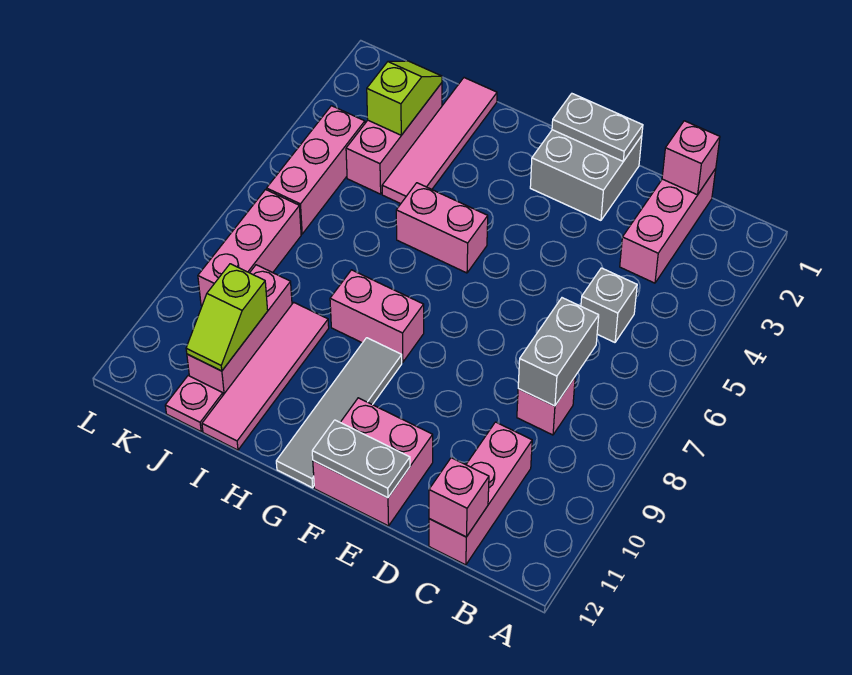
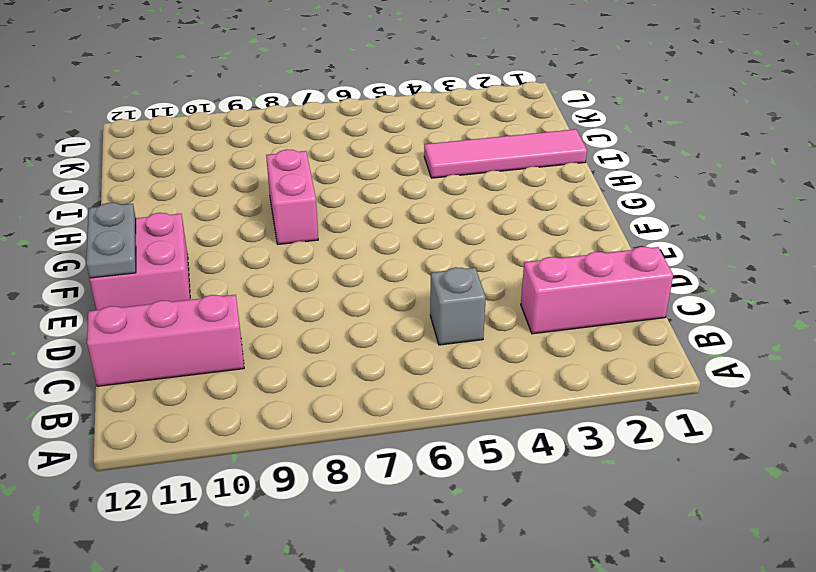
none -> pink brick C8 level 1
none -> grey brick E1:F2 level 1
none -> pink brick G5:H5 level 1

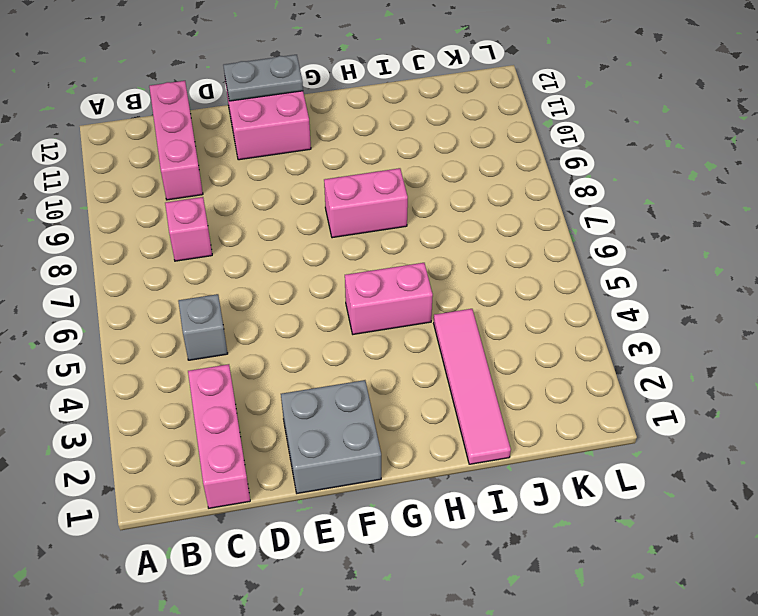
none -> grey tile G9:G12 level 1
none -> pink tile I9:I12 level 1
none -> pink brick J2:J4 level 1

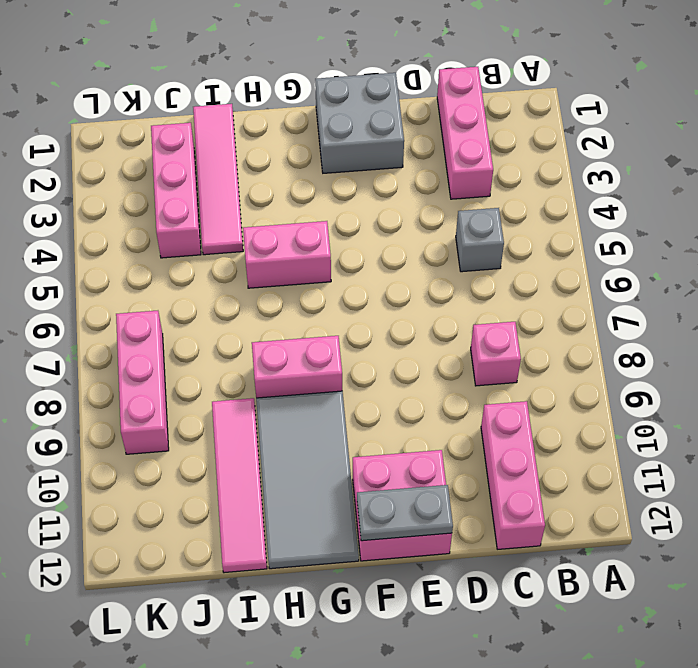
grey tile G9:H12 level 1 -> grey tile G9:G12 level 1
none -> pink brick J9:J11 level 1
none -> pink plate J12 level 1
none -> pink brick K4:K6 level 1

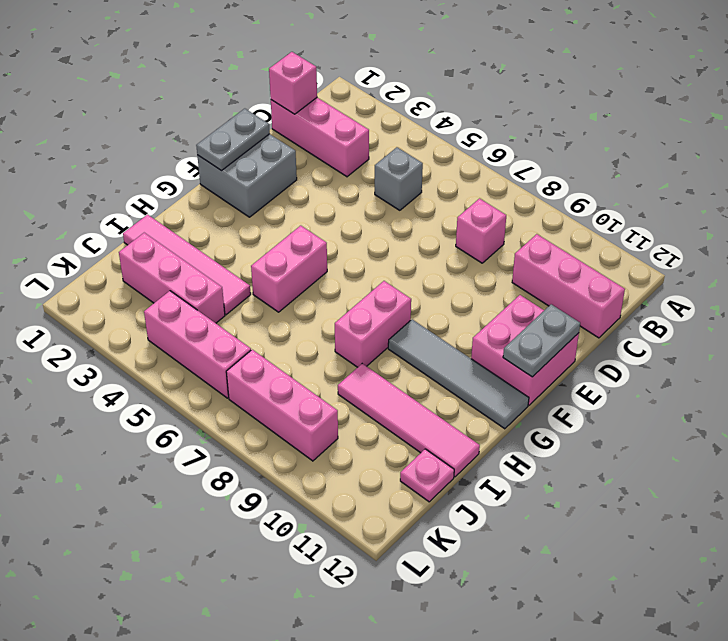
none -> pink brick J9:J11 level 1
none -> grey brick C7:C8 level 2
none -> pink brick C12 level 2

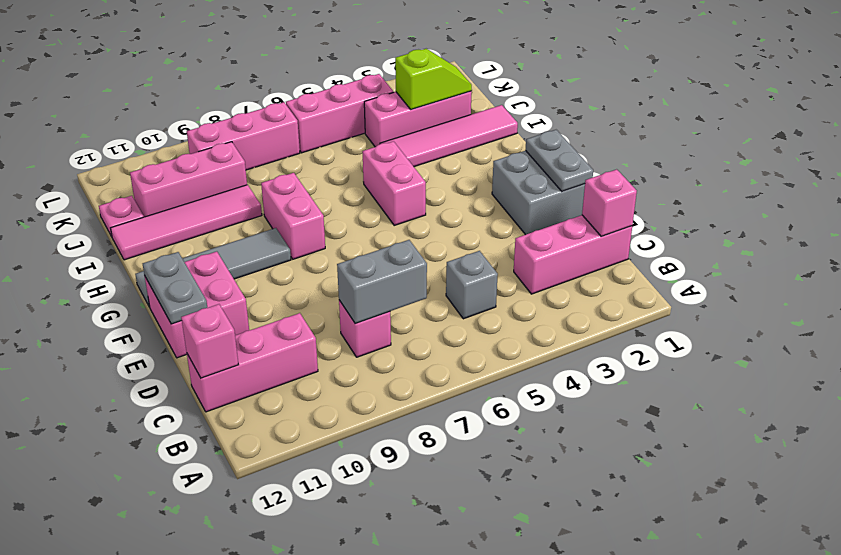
none -> lime slope J10:J11 level 2 top 10

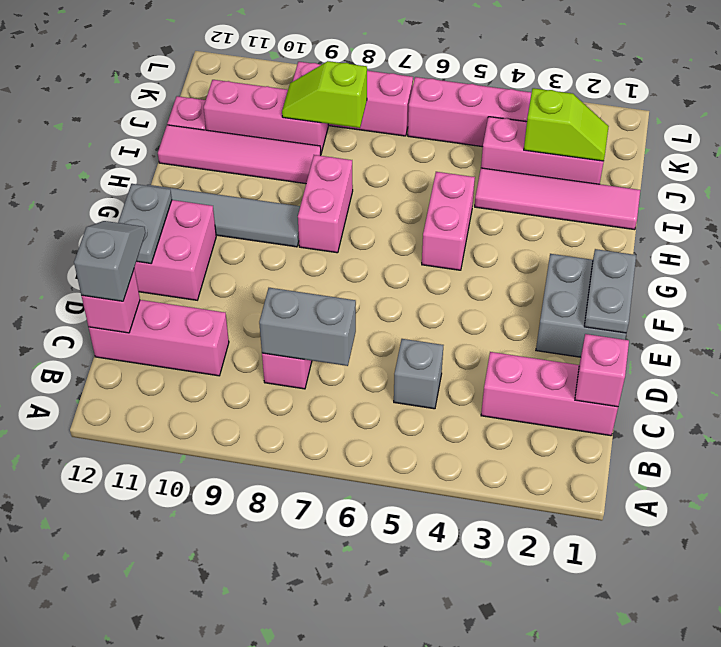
grey slope C12:D12 level 3 top C -> none
lime slope J8:J9 level 2 top 8 -> lime slope J10:J11 level 2 top 10

